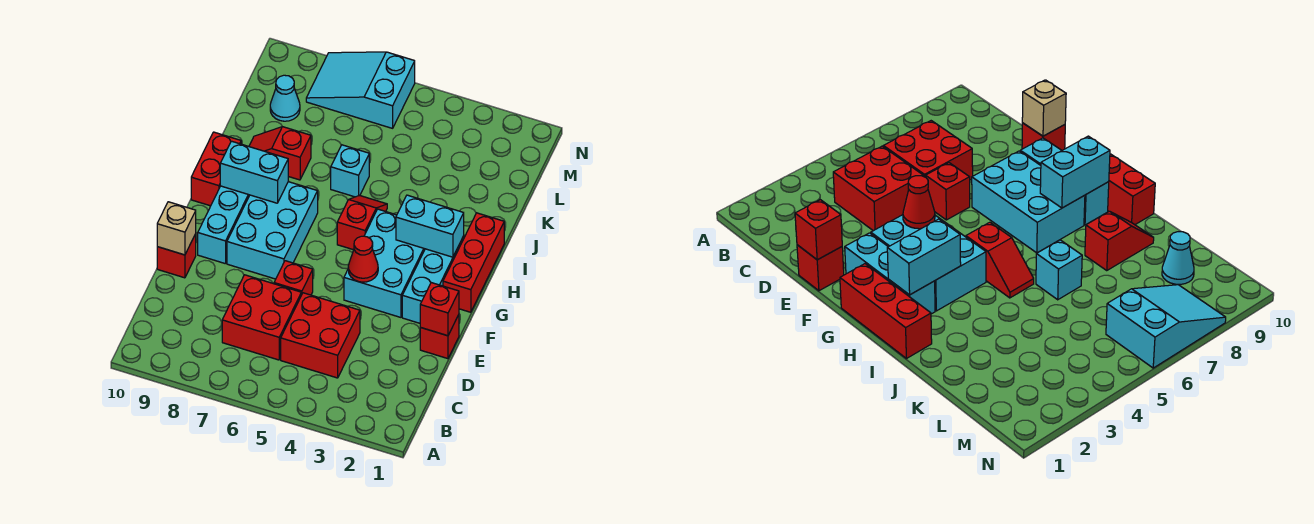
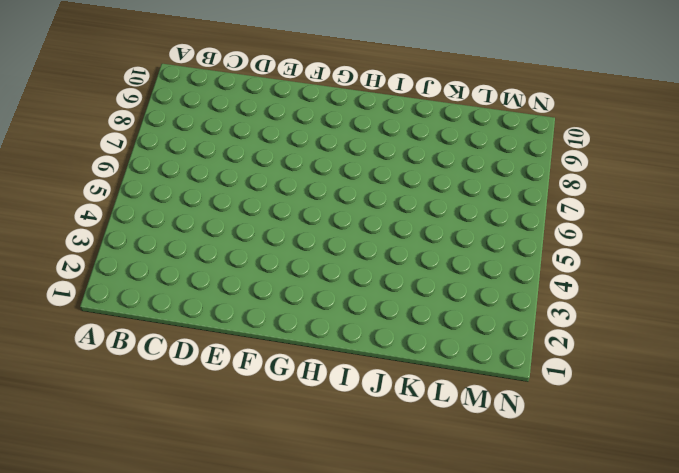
none -> red brick C4:D5 level 1
none -> red brick C6:D7 level 1
none -> red brick E1 level 1

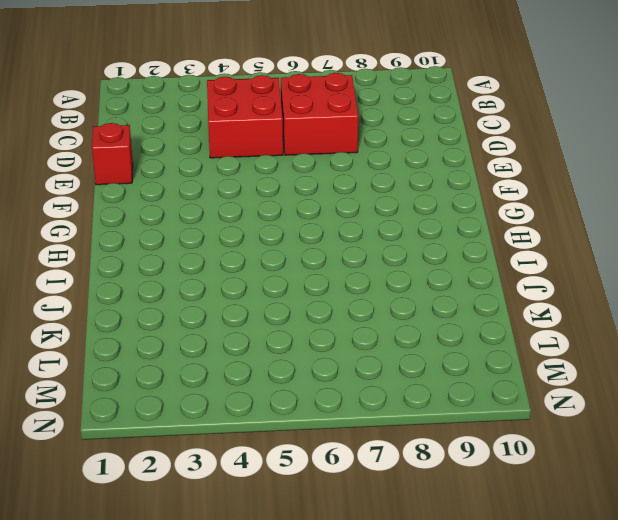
none -> red brick E6 level 1
none -> red brick E10 level 1
none -> cyan brick F2:H2 level 1

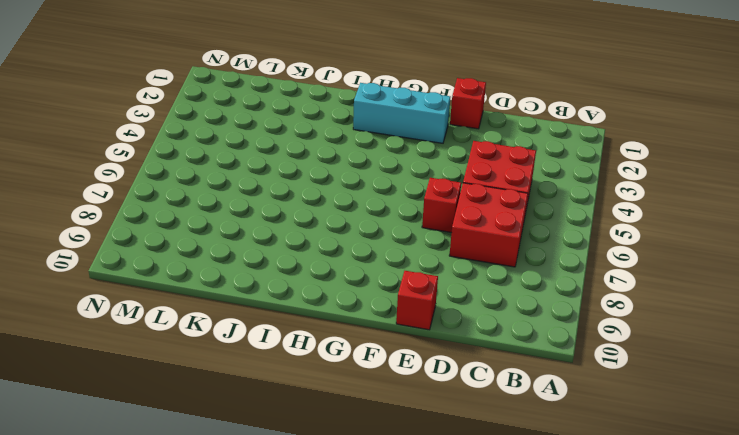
none -> cyan brick F3:H4 level 1
none -> cyan brick F7:H8 level 1
none -> cyan brick F9:H9 level 1

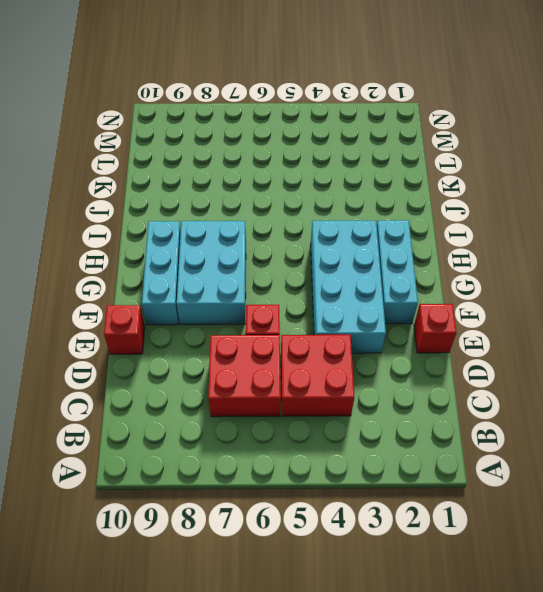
cyan brick E3:H4 level 1 -> cyan brick F3:H4 level 1
none -> red brick G1:I1 level 1
none -> red slope H5:I5 level 1 top H
none -> red brick H10:I10 level 1

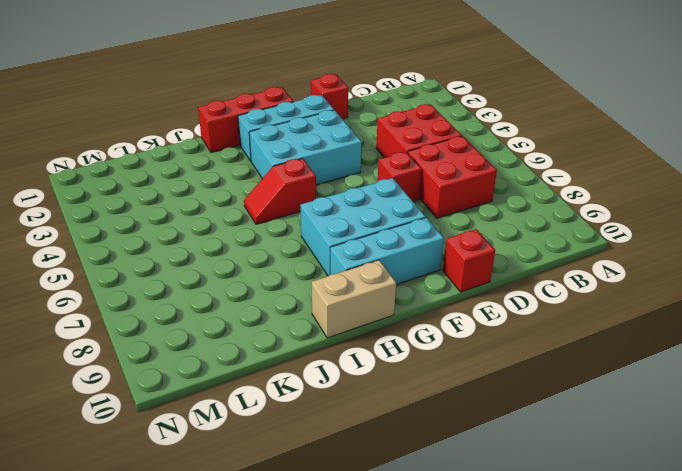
tan brick H10:I10 level 1 -> red brick H10:I10 level 1
none -> cyan brick J6 level 1
none -> red slope J8:J9 level 1 top 8
none -> cyan cone L9 level 1

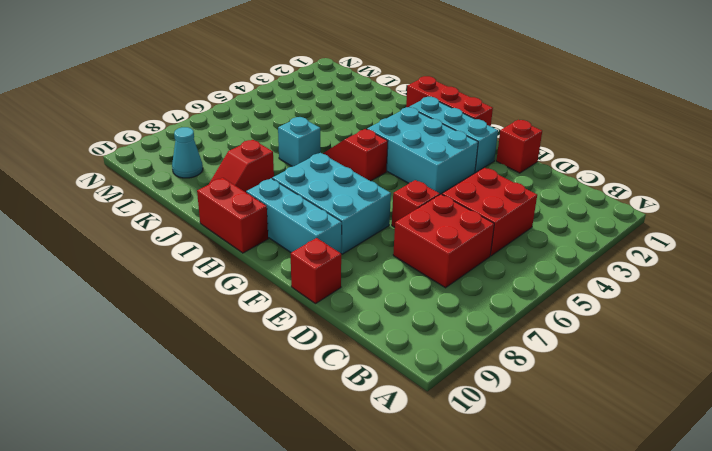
none -> cyan slope M6:N8 level 1 top 6
none -> red brick E1 level 2
none -> tan brick E10 level 2

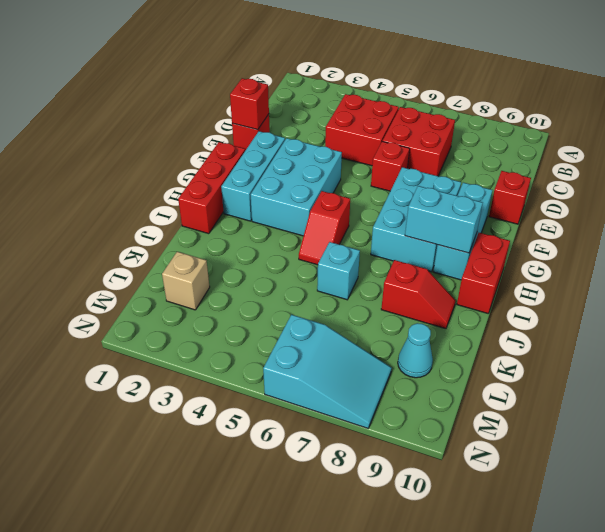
tan brick L2 level 1 -> tan brick E10 level 2
none -> red cone F4 level 2
none -> cyan brick H2:H3 level 2

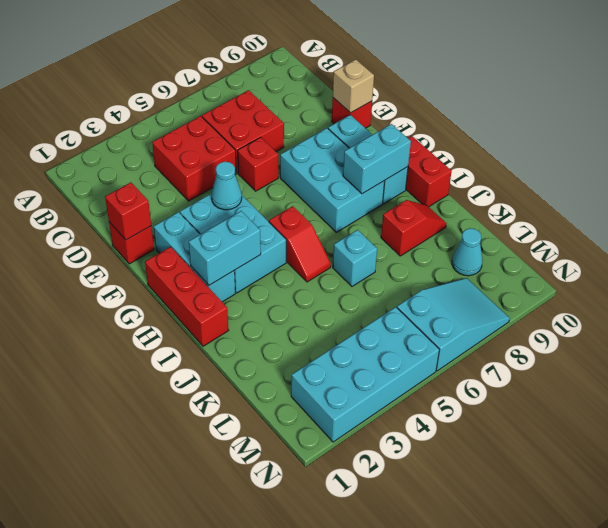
cyan cone F4 level 2 -> red cone F4 level 2
cyan brick M2:N5 level 1 -> none

